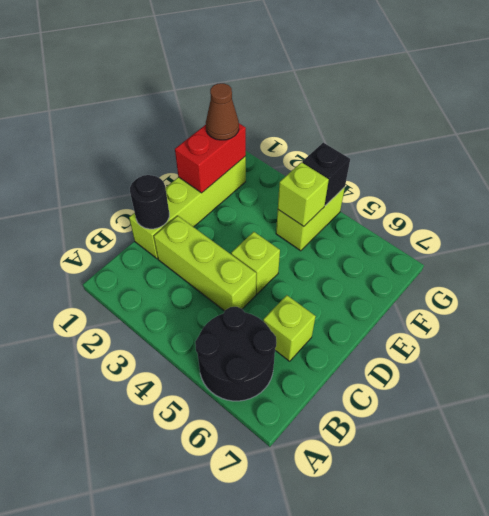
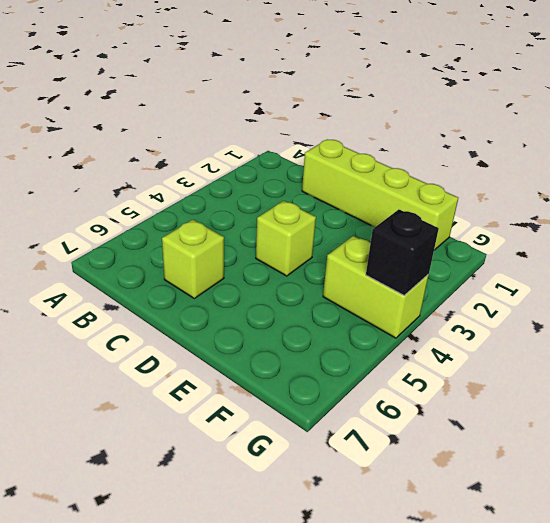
none -> black round brick A5:B6 level 1
none -> lime brick C2:C4 level 1

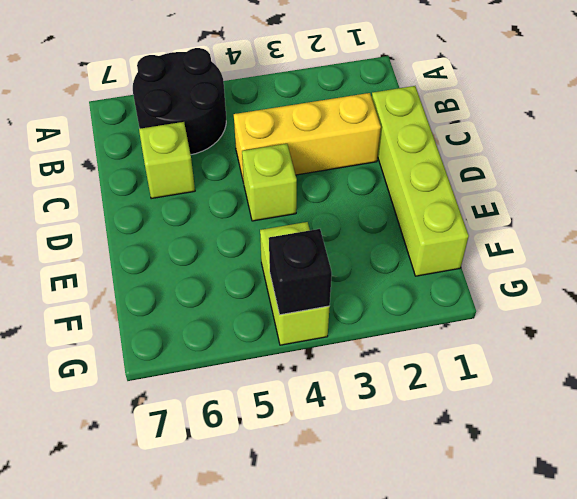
yellow brick C2:C4 level 1 -> lime brick C2:C4 level 1
none -> black round brick C1 level 2
none -> red brick E1:F1 level 2

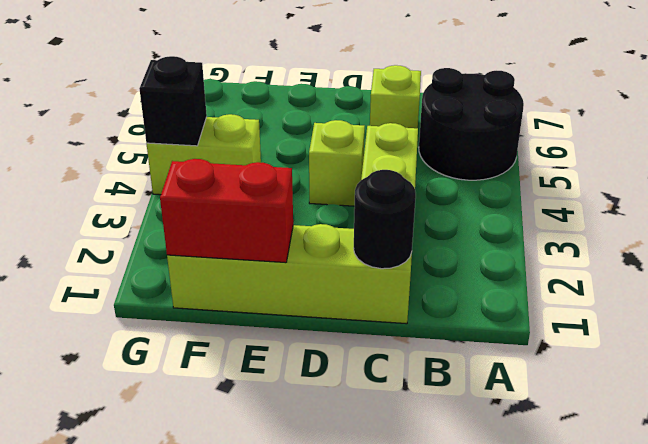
none -> lime brick F4 level 2
none -> brown cone F1 level 3

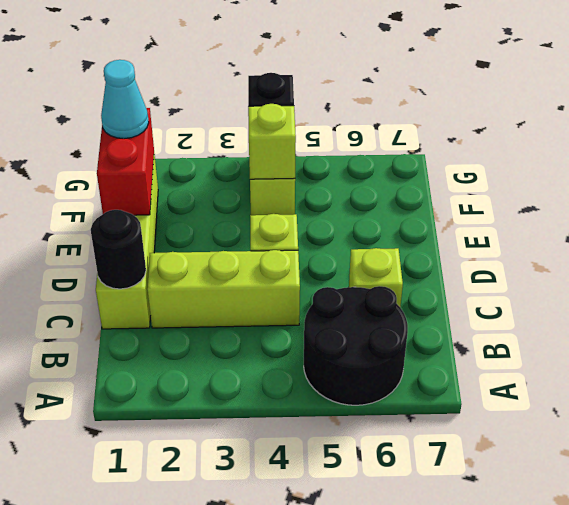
cyan cone F1 level 3 -> brown cone F1 level 3

